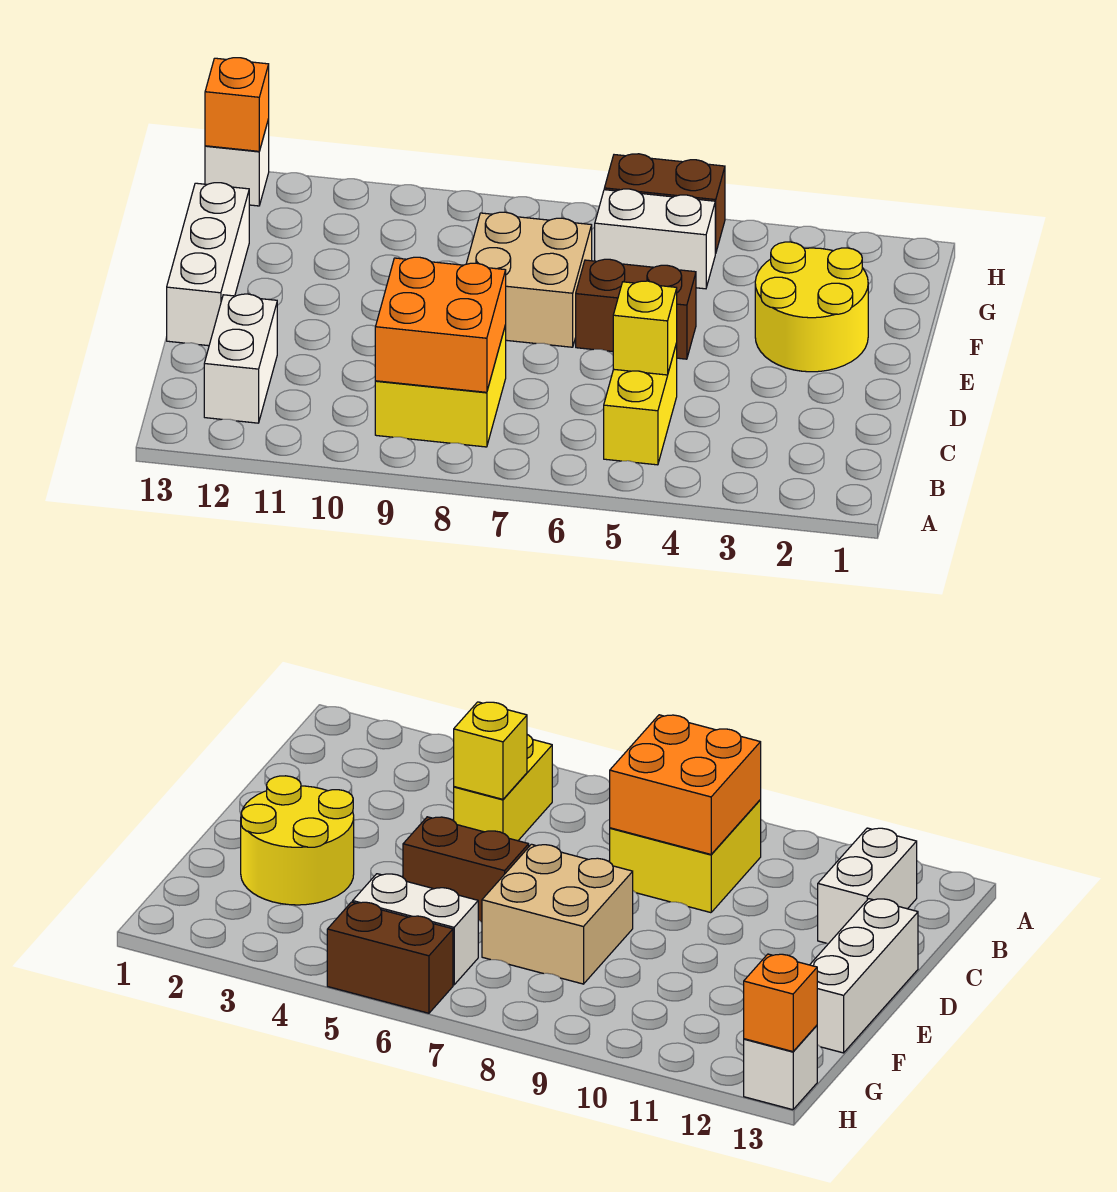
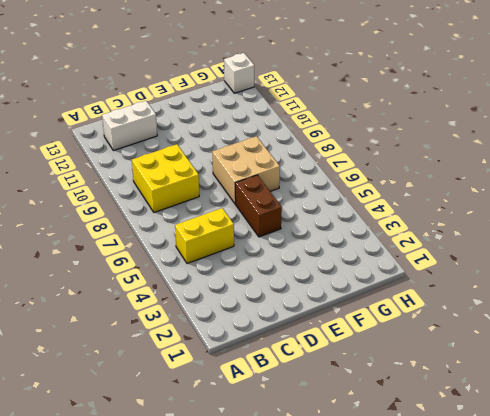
none -> white brick D13:F13 level 1
none -> yellow round brick E2:F3 level 1
none -> white brick G5:G6 level 1

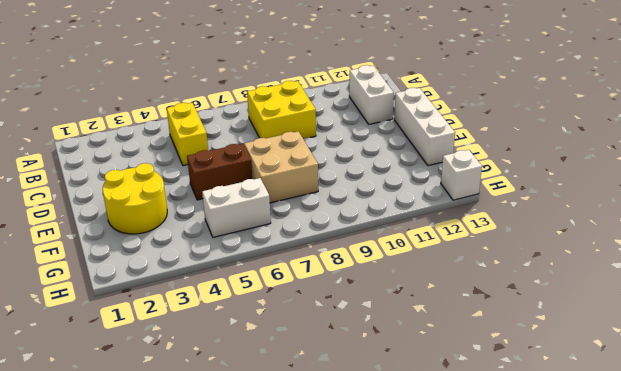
none -> brown brick H5:H6 level 1
none -> orange brick B8:C9 level 2
none -> yellow brick C5 level 2

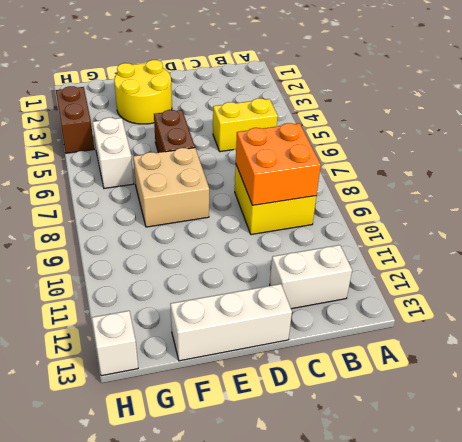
brown brick H3:H4 level 1 -> brown brick H5:H6 level 1
none -> yellow brick C5 level 2
none -> orange brick H13 level 2

